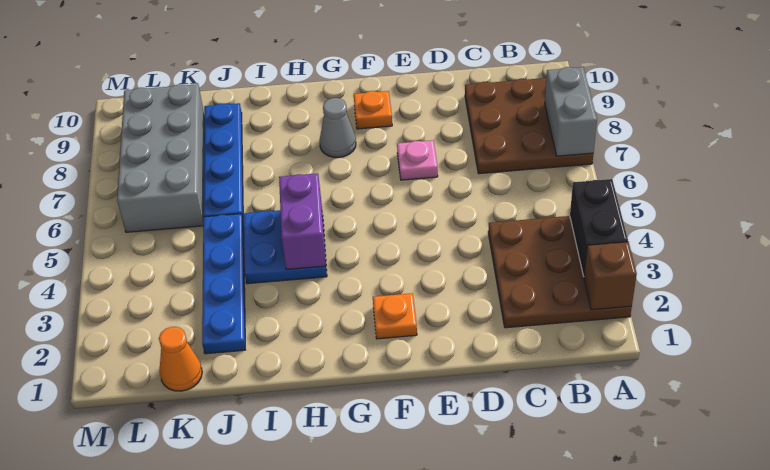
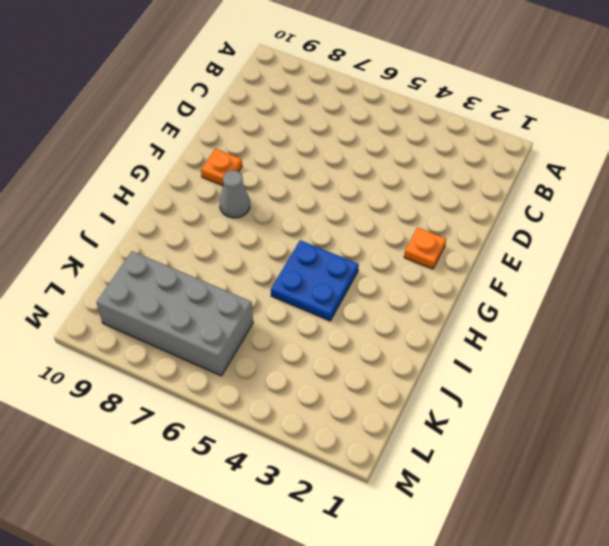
none -> brown plate A2:C4 level 1
none -> brown plate A7:C9 level 1
none -> pink plate E7 level 1

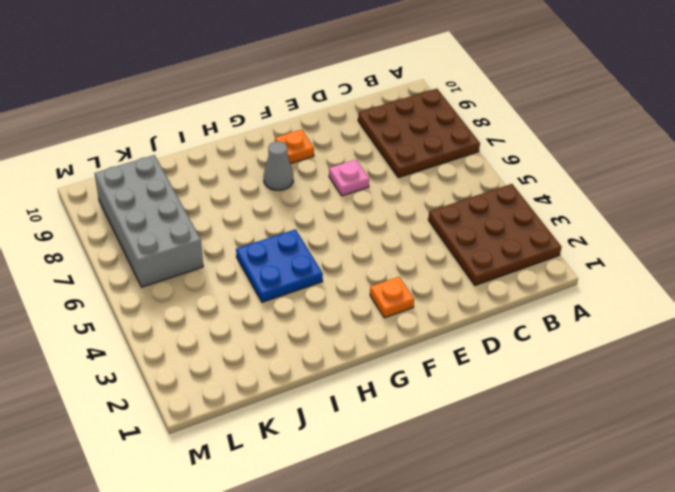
none -> blue plate J2:J5 level 1
none -> blue plate J6:J9 level 1
none -> orange cone K1 level 1

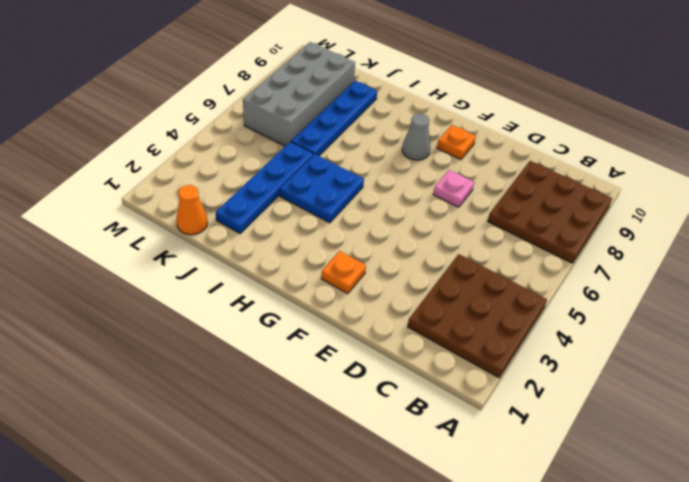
none -> brown brick A2 level 2
none -> black brick A3:A4 level 2
none -> grey brick A7:A8 level 2

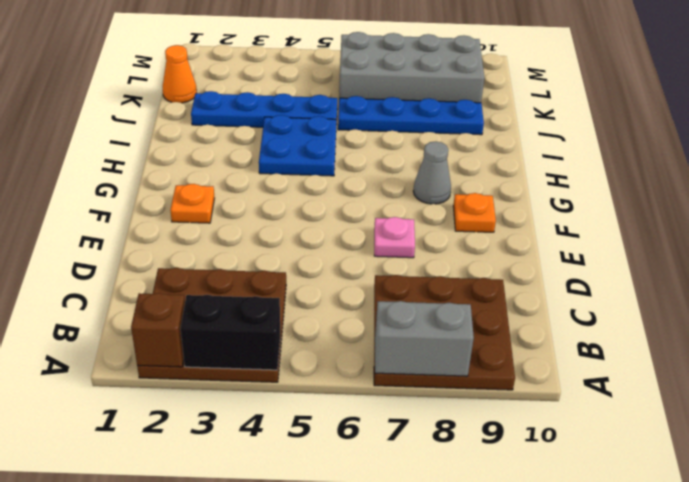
none -> purple brick H4:H5 level 2

